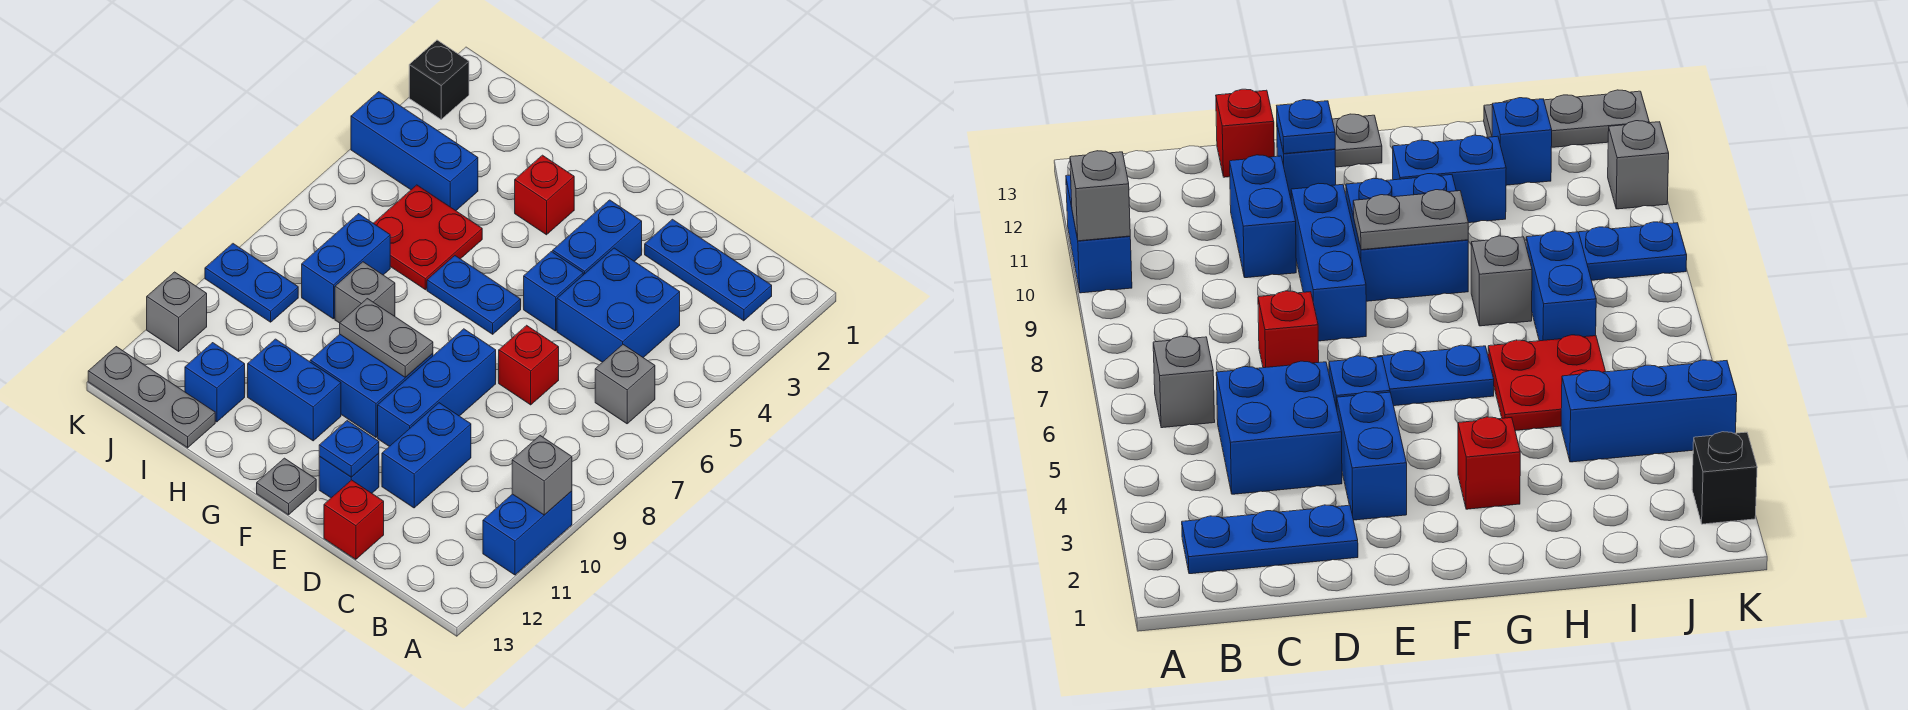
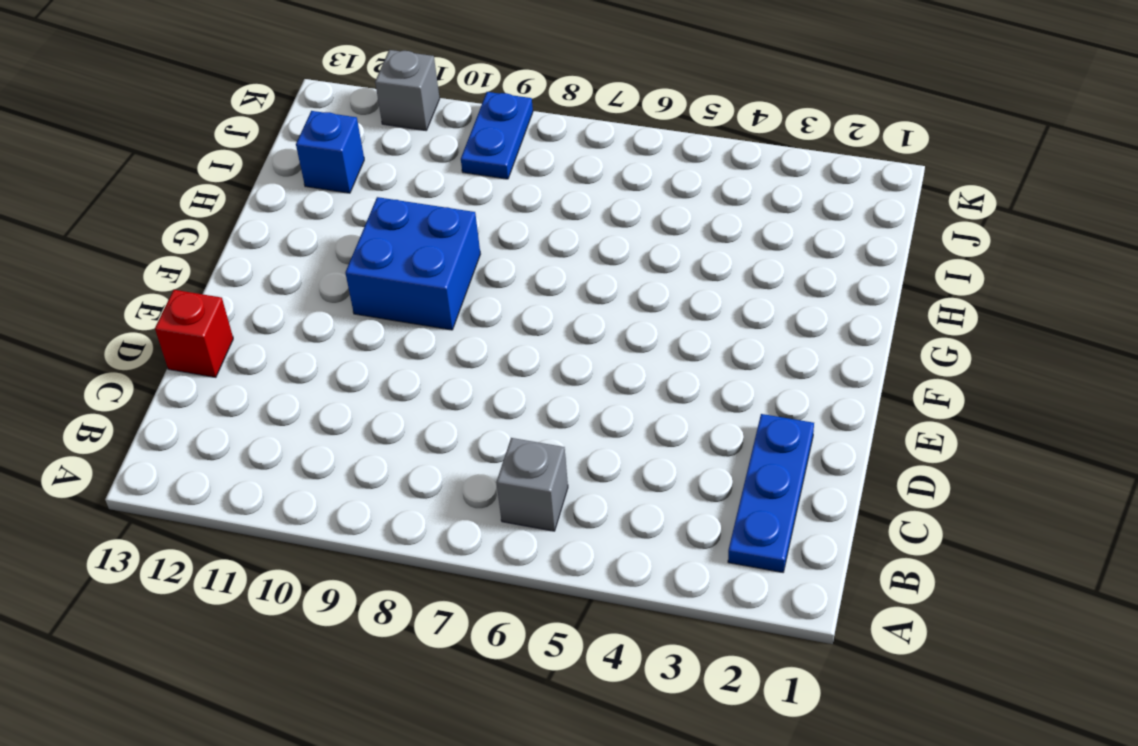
none -> blue brick A10:A11 level 1
none -> blue brick C4:D5 level 1
none -> red brick D7 level 1

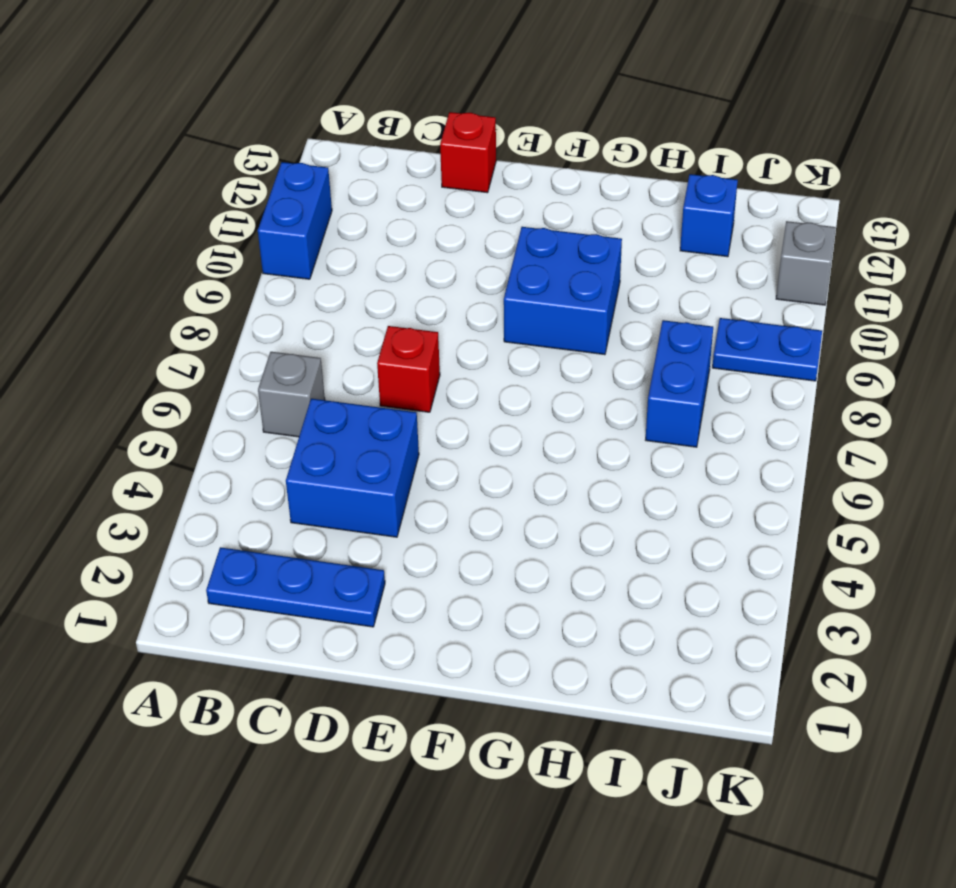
none -> blue brick D10:D11 level 1
none -> blue brick E3:E4 level 1
none -> blue brick E5 level 1

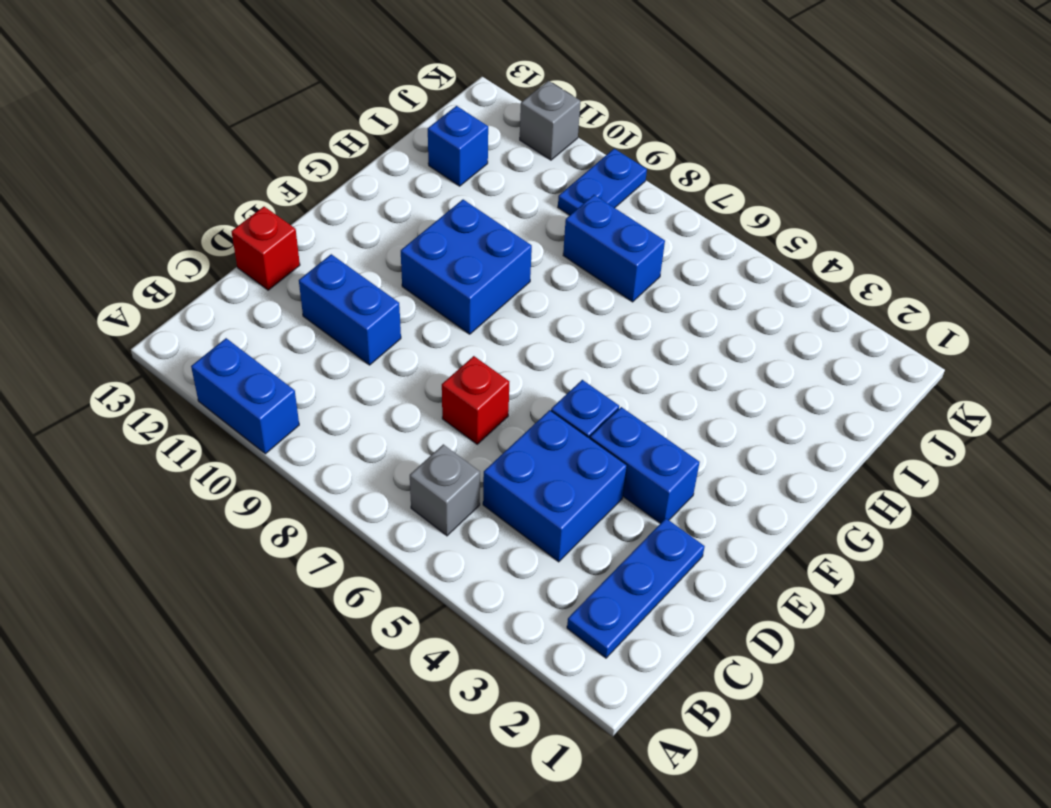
none -> blue brick E8:E10 level 1
none -> blue brick E12 level 1
none -> blue plate F6:G6 level 1

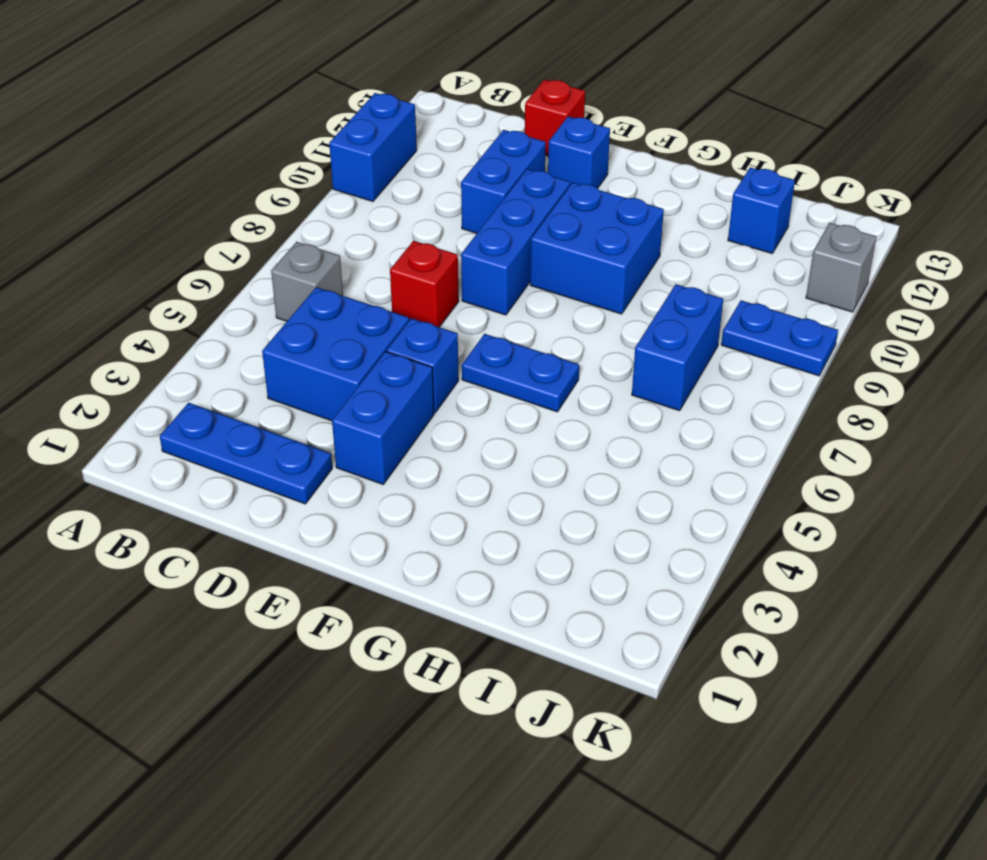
none -> grey plate F13 level 1
none -> red brick G3 level 1
none -> blue brick G11:H11 level 1

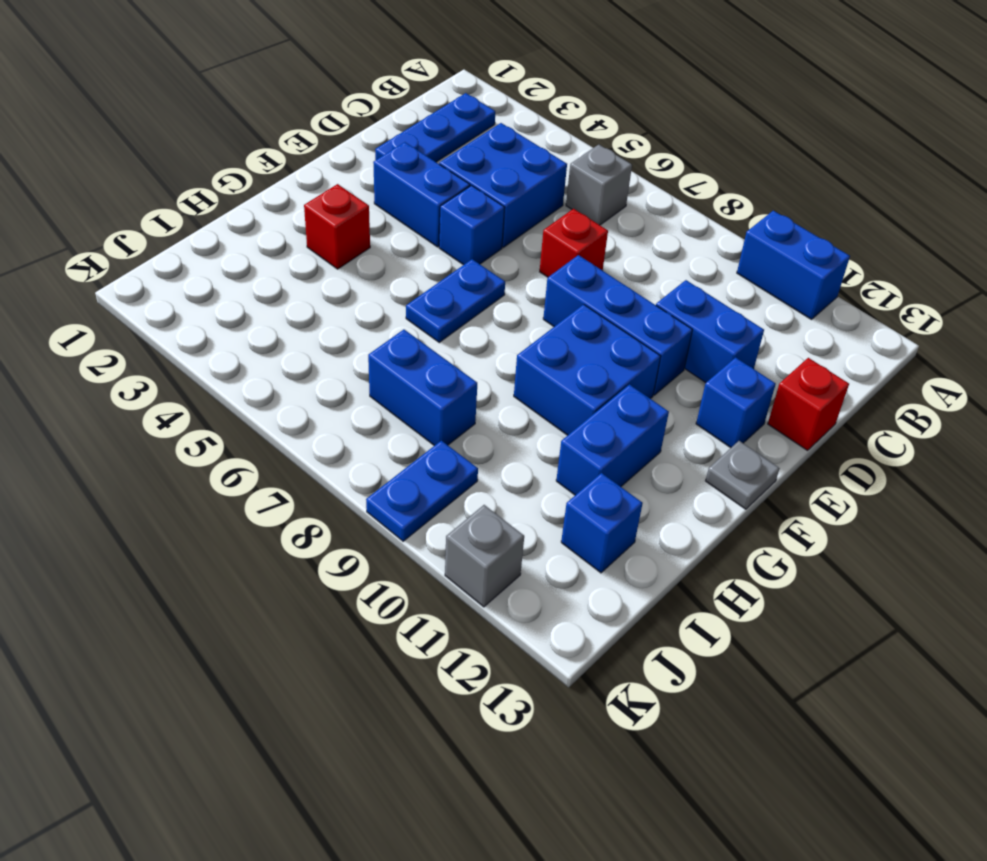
none -> red plate H5:I6 level 1
none -> grey brick H8 level 1
none -> blue brick I4:K4 level 1

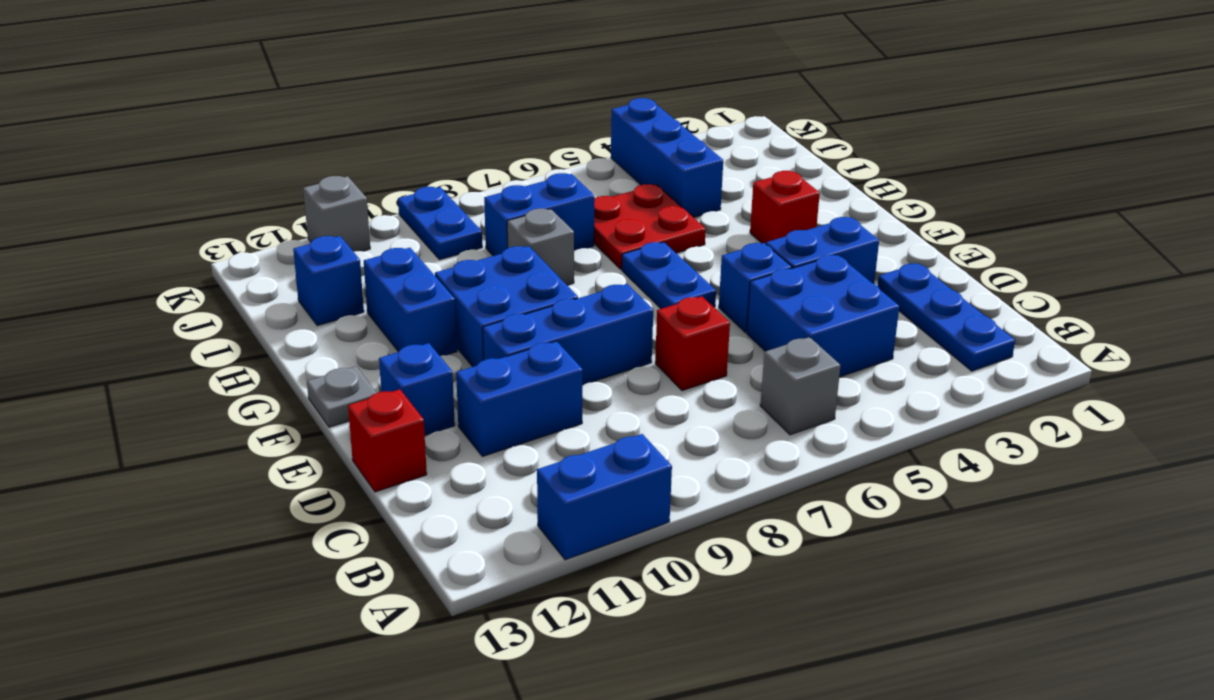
none -> grey plate I13:K13 level 1
none -> black brick K2 level 1
none -> grey brick A10 level 2

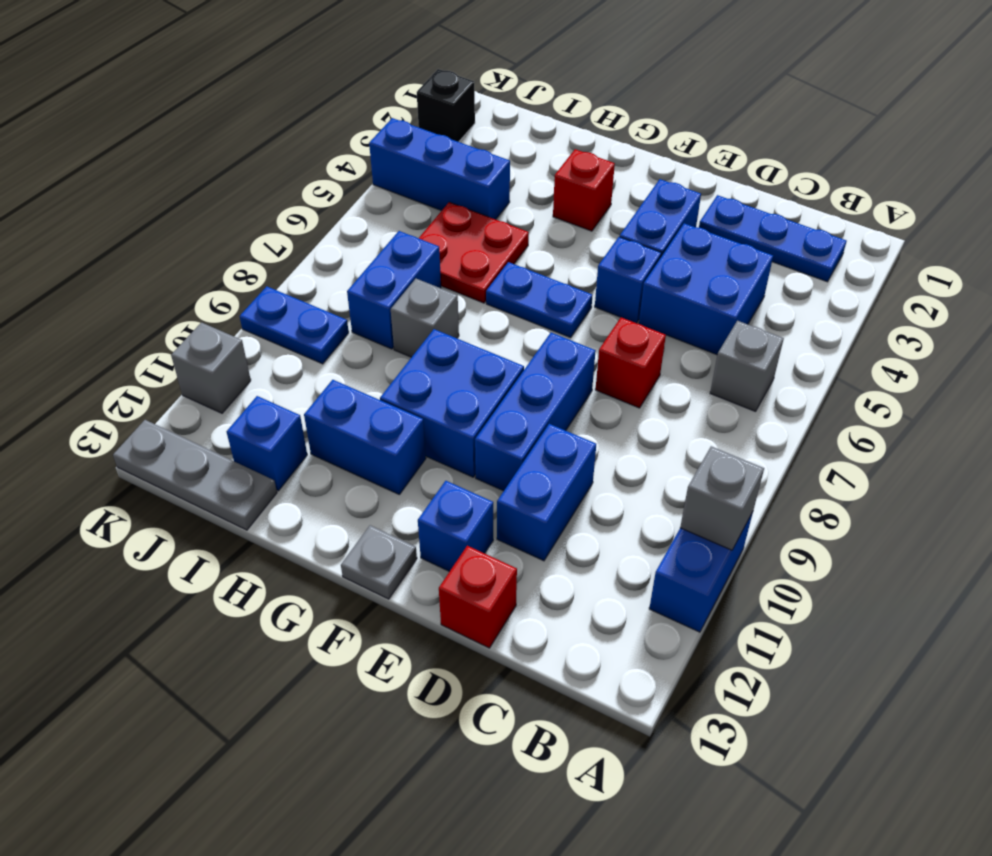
none -> blue plate E12 level 2
none -> grey plate F9:G9 level 2

